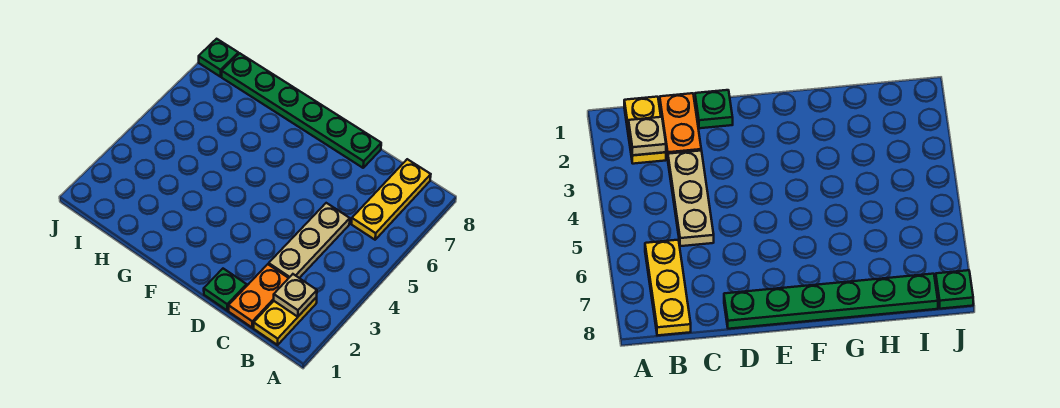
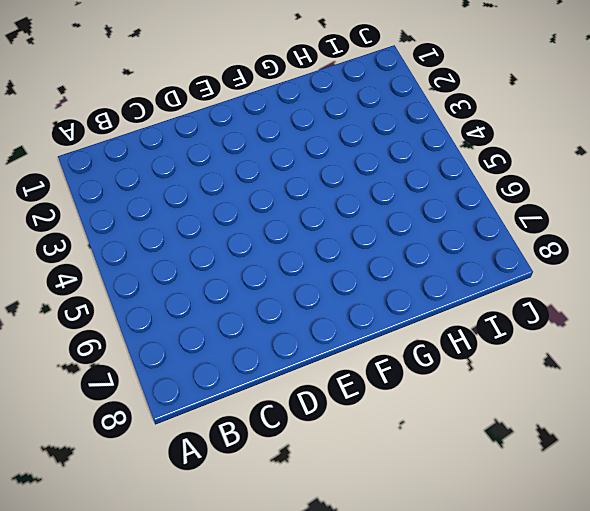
none -> yellow plate B1:B2 level 1
none -> yellow plate B6:B8 level 1

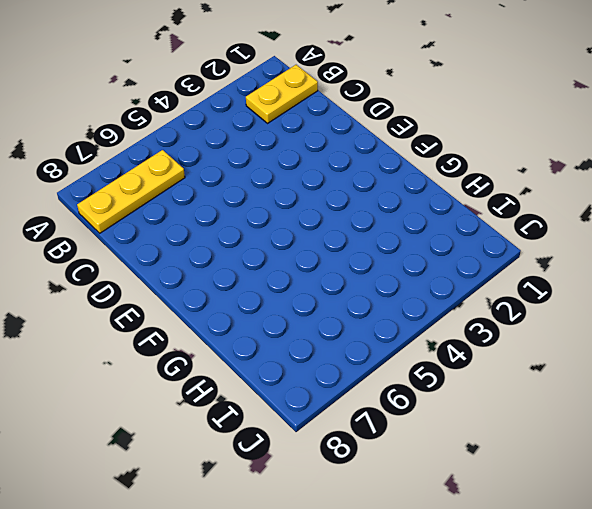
none -> orange plate C1:C2 level 1
none -> tan plate C3:C5 level 1

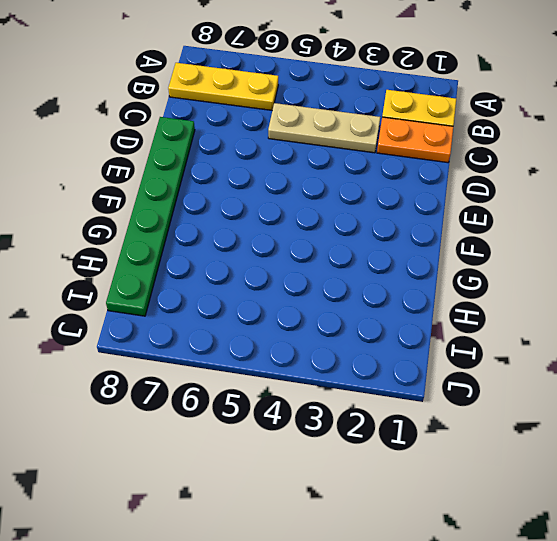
none -> green plate D1 level 1
none -> green plate J8 level 1

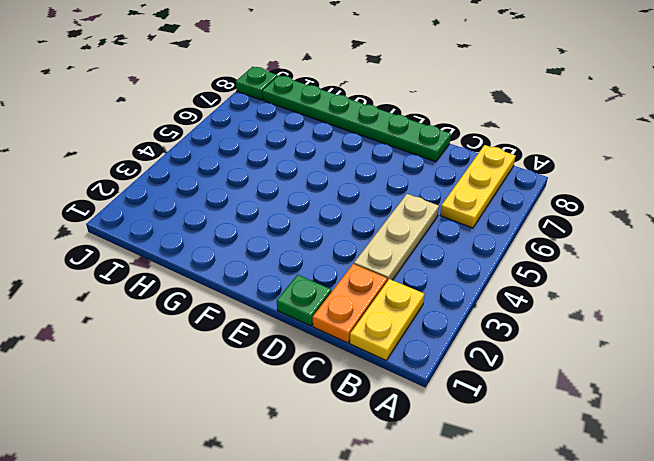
none -> tan plate B2 level 2

